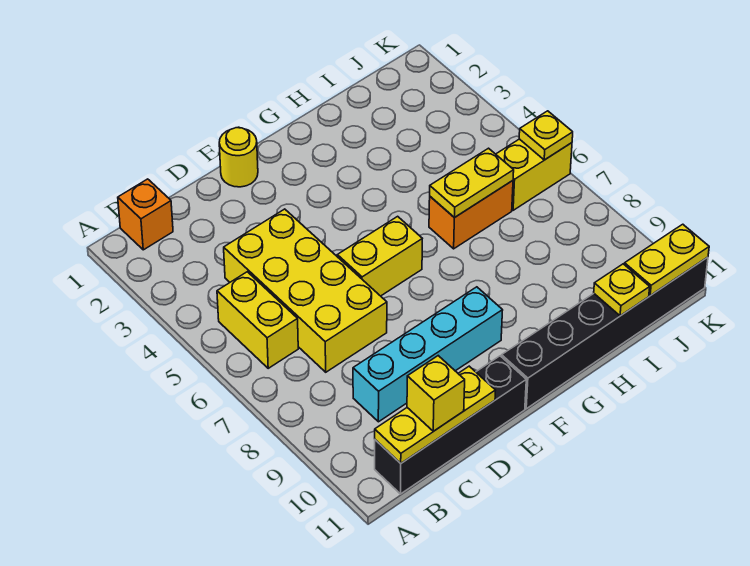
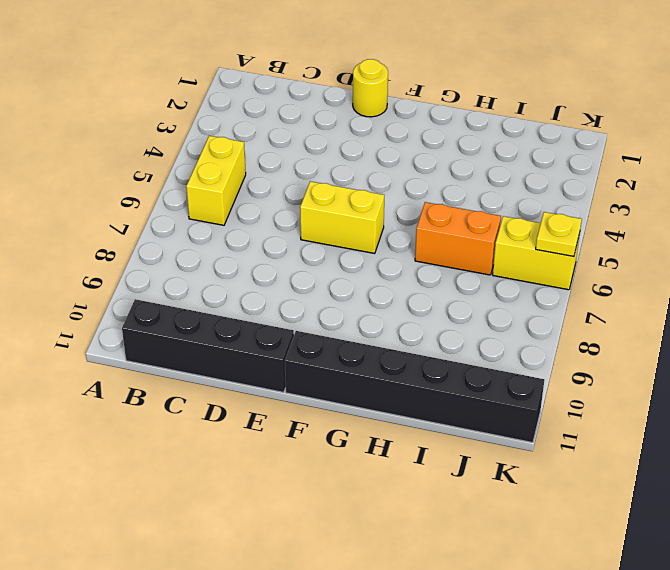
none -> orange brick B1 level 1
none -> yellow brick C4:D7 level 1
none -> cyan brick C9:F9 level 1

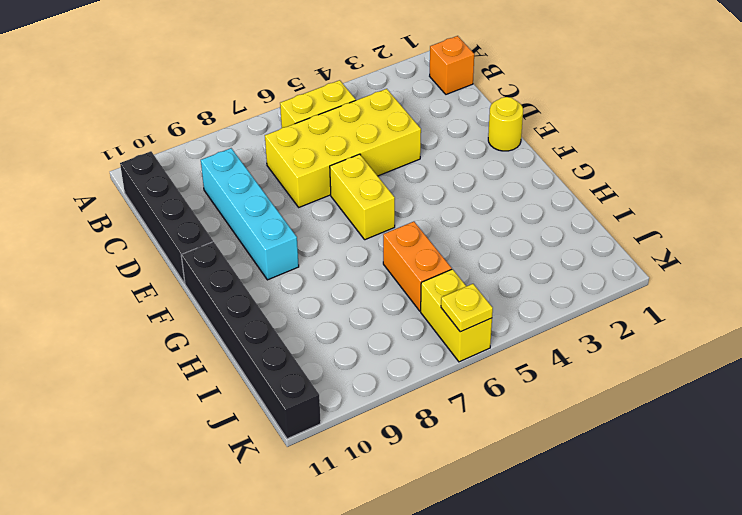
none -> yellow plate B11:D11 level 2
none -> yellow plate H6:I6 level 2
none -> yellow plate I11 level 2

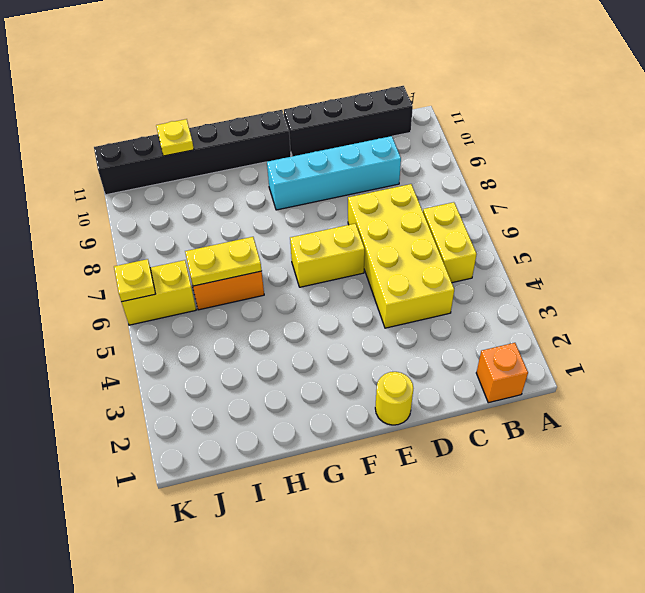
none -> yellow plate B11:D11 level 2
none -> yellow plate J11:K11 level 2
none -> yellow brick C11 level 3

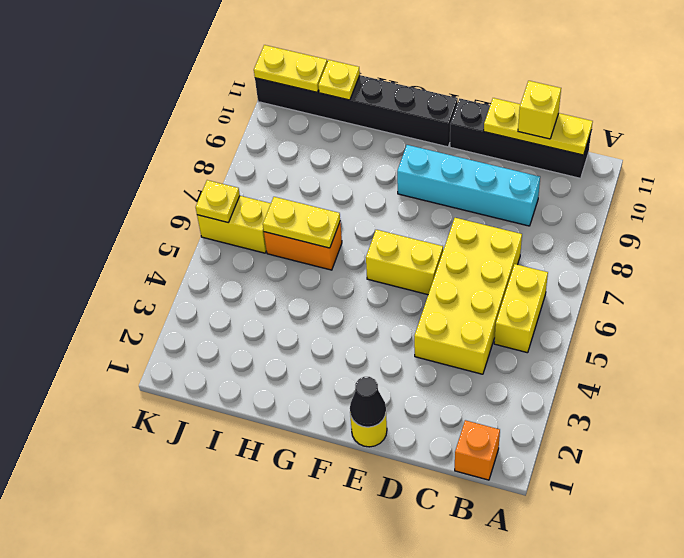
black cone E1 level 2 -> none

